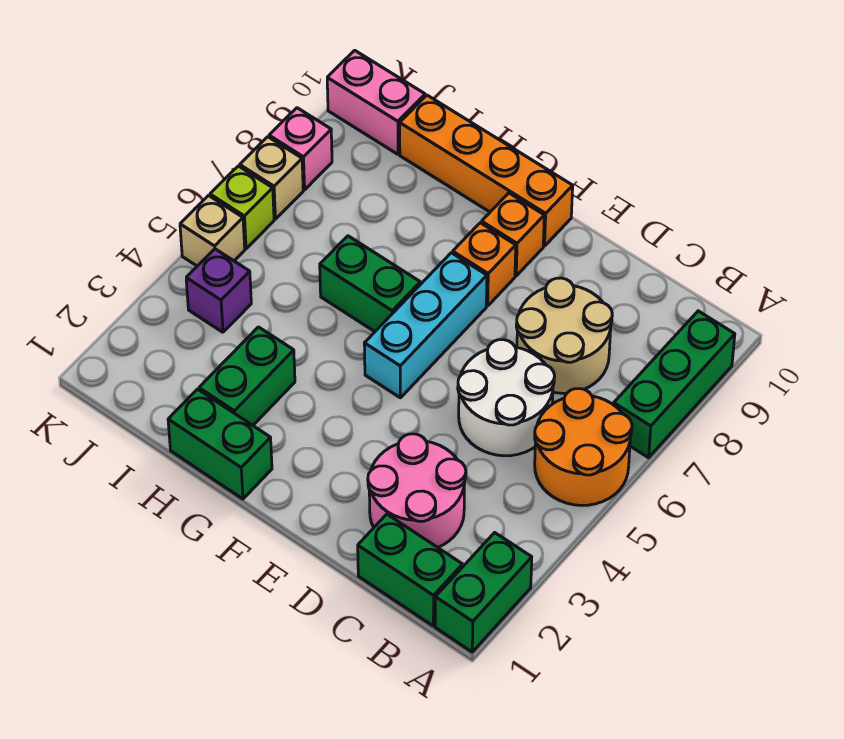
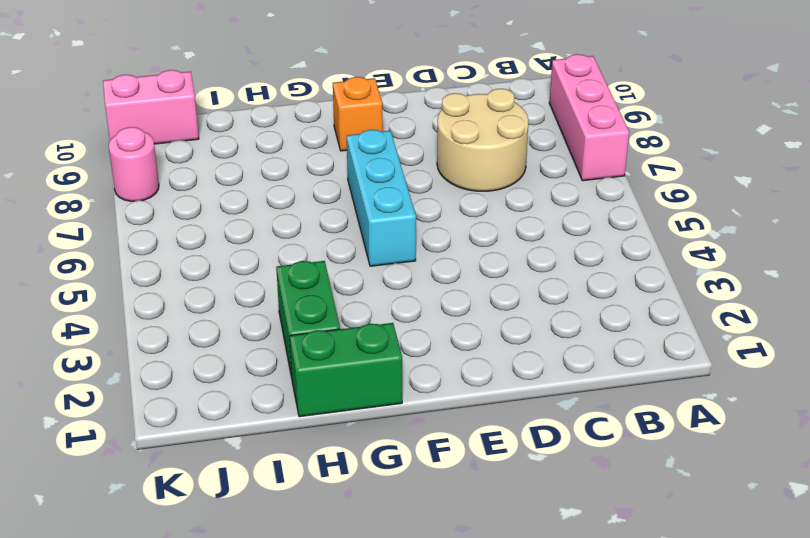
pink brick A7:A9 level 1 -> green brick A7:A9 level 1
pink round brick K8 level 1 -> pink brick K8 level 1
none -> green brick A1:A2 level 1
none -> orange round brick A5:B6 level 1
none -> green brick B1:C1 level 1

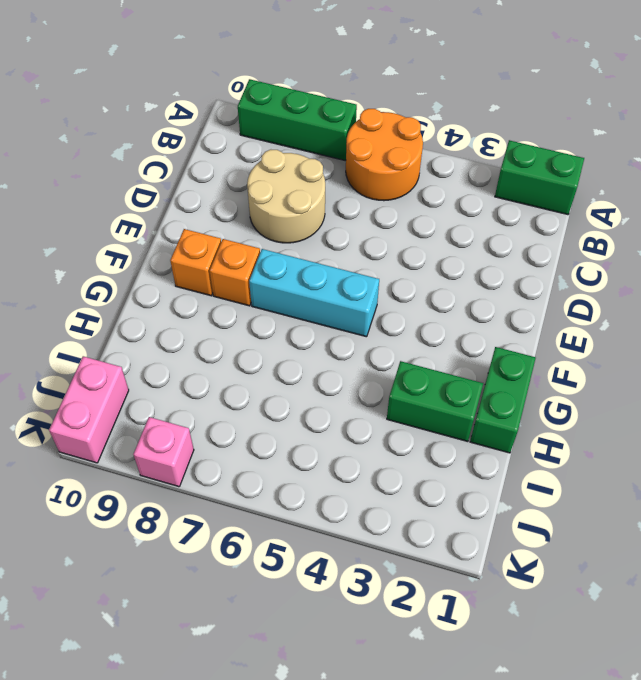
none -> green brick B1:C1 level 1
none -> pink round brick C2:D3 level 1
none -> white round brick C5:D6 level 1

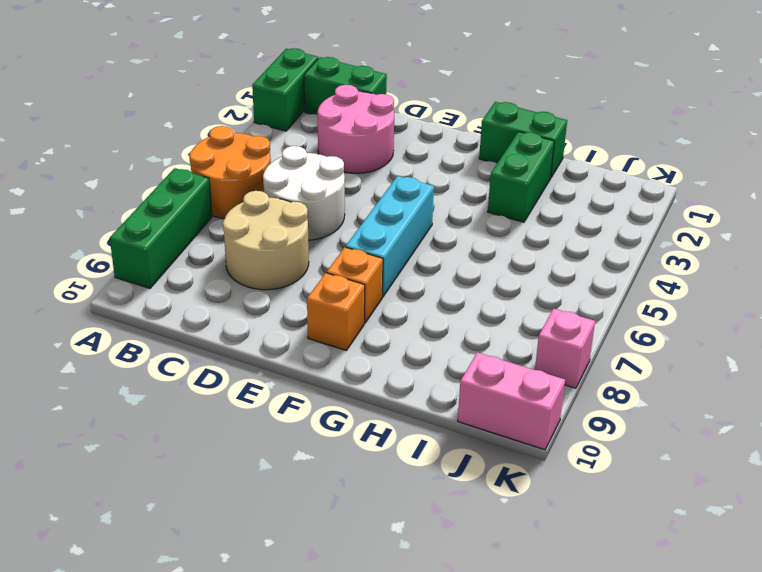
none -> orange brick F10:I10 level 1
none -> green brick G6:H6 level 1
none -> purple brick J4 level 1

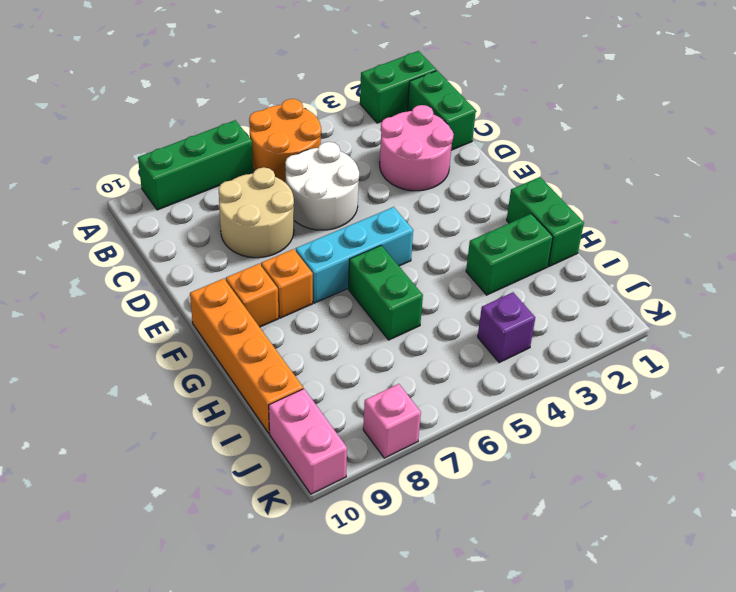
none -> tan brick K5 level 1
none -> lime brick K6 level 1
none -> tan brick K7 level 1

